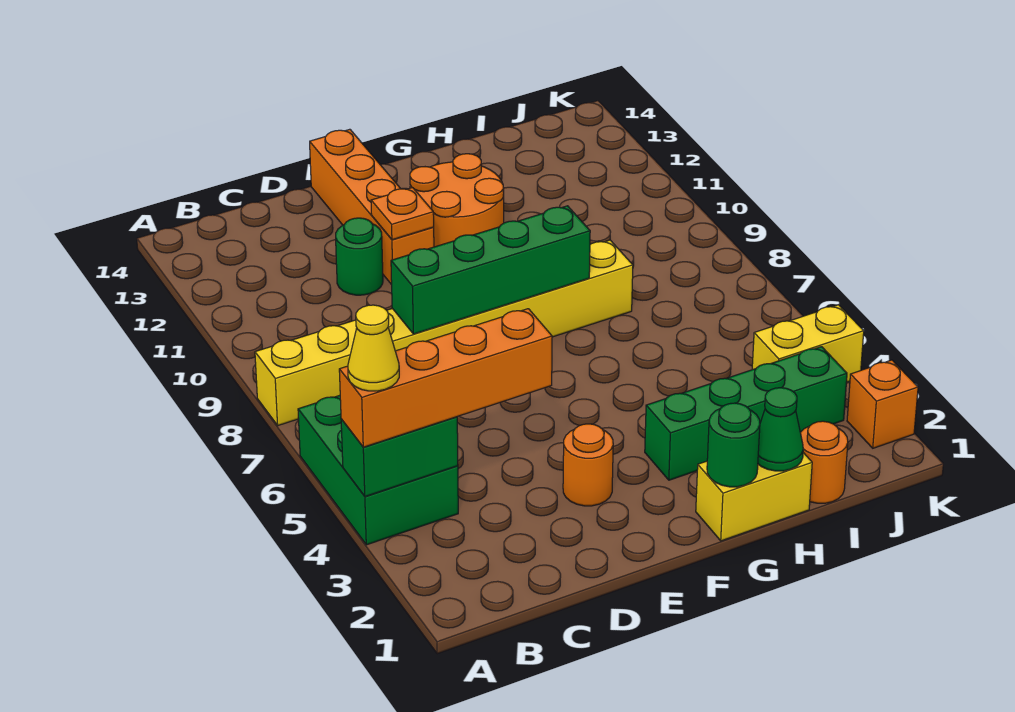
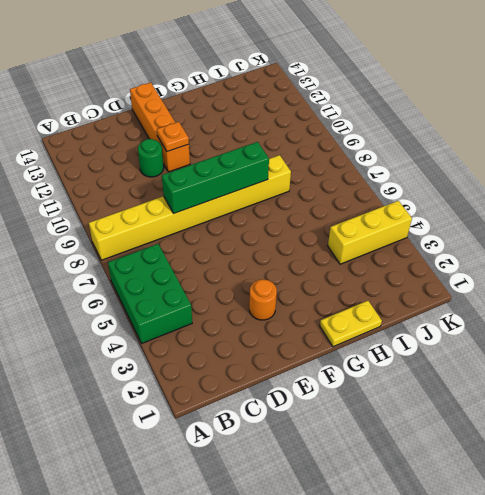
yellow plate G1:H1 level 1 -> yellow brick G1:H1 level 1
yellow brick I4:K4 level 1 -> yellow brick J4:K4 level 1
none -> orange round brick F11:G12 level 1
none -> green brick G3:J3 level 1
none -> orange round brick I1 level 1

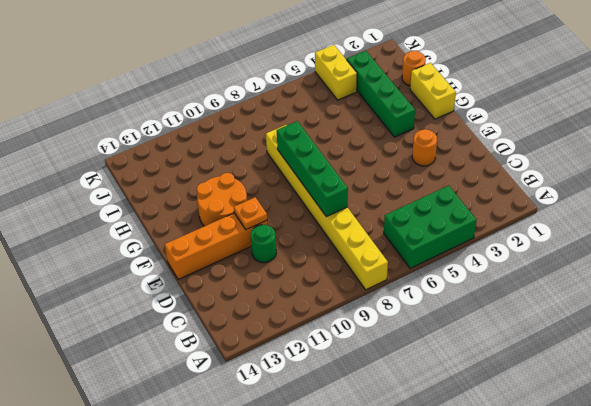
none -> orange brick K2 level 1
none -> green brick A4:B4 level 2
none -> green round brick G1 level 2

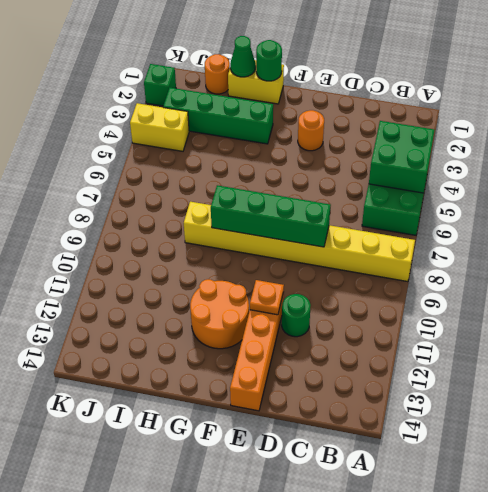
green brick A4:B5 level 2 -> green brick A4:B4 level 2
green brick K2 level 1 -> orange brick K2 level 1
none -> orange brick A4:D4 level 3
none -> yellow cone A4 level 4

